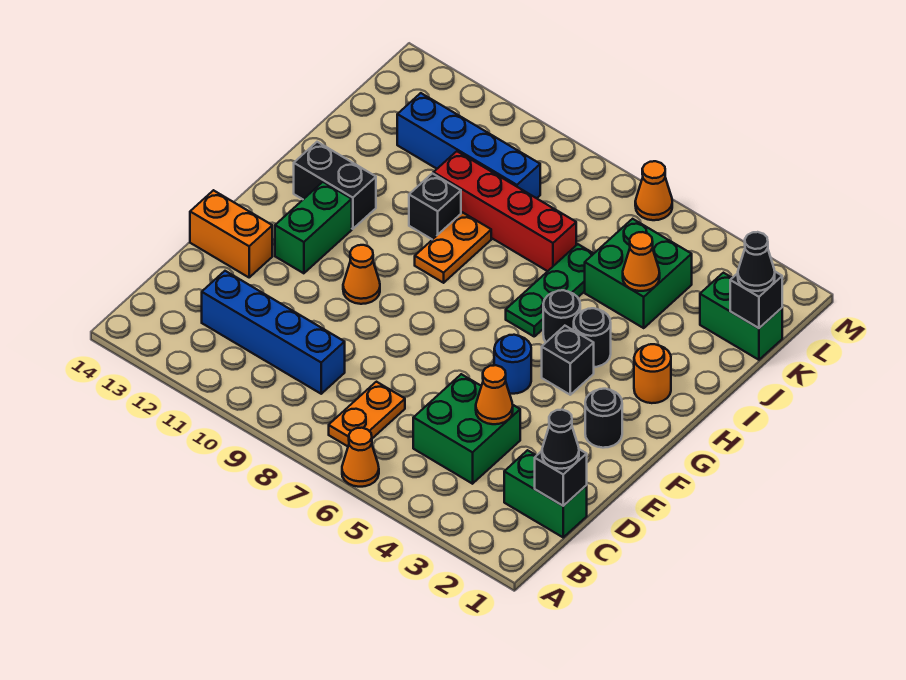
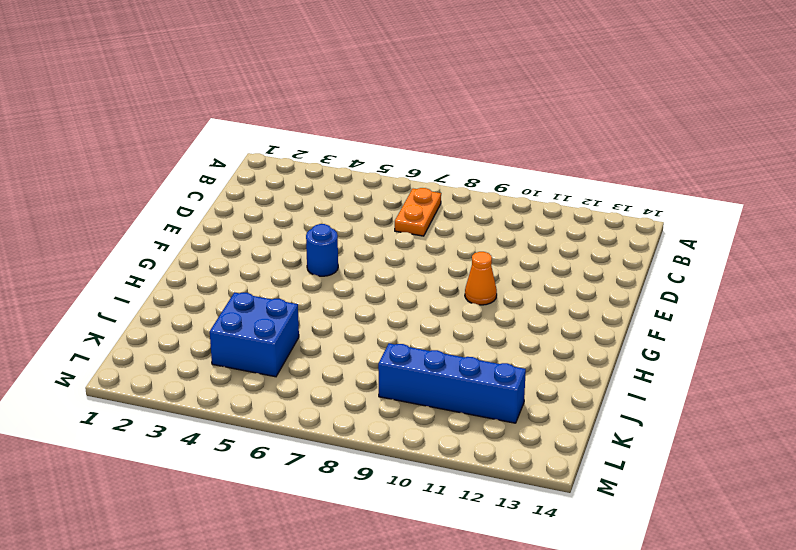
blue brick J4:K5 level 1 -> green brick J4:K5 level 1
none -> orange cone A6 level 1
none -> green brick C1:C2 level 1
none -> green brick C4:D5 level 1

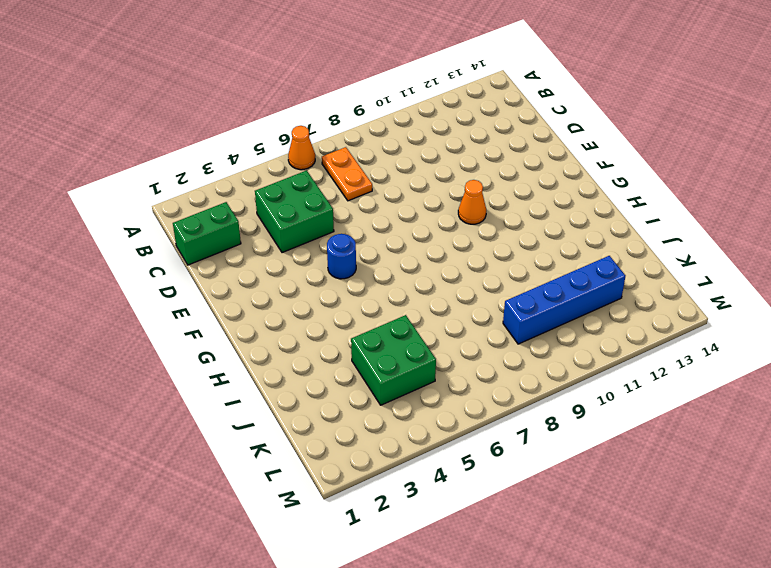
none -> blue brick C9:C12 level 1
none -> orange brick E13:E14 level 1
none -> black round brick F2 level 1

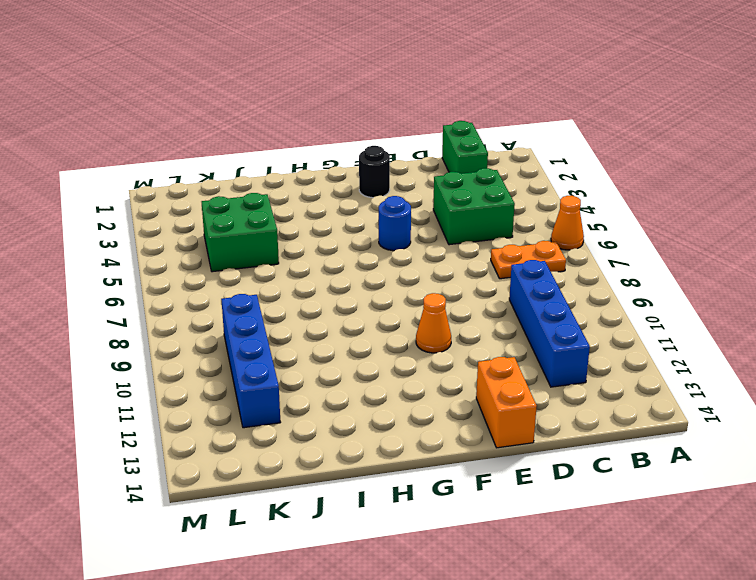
none -> green brick F12:G12 level 1
none -> black brick G4 level 1
none -> orange round brick H2 level 1

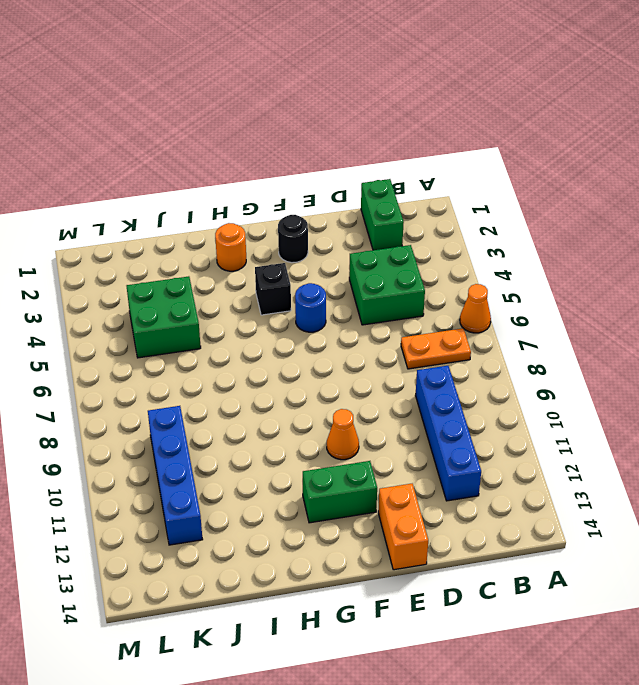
none -> black round brick H4 level 1
none -> black round brick H5 level 1
none -> green plate H6:J6 level 1

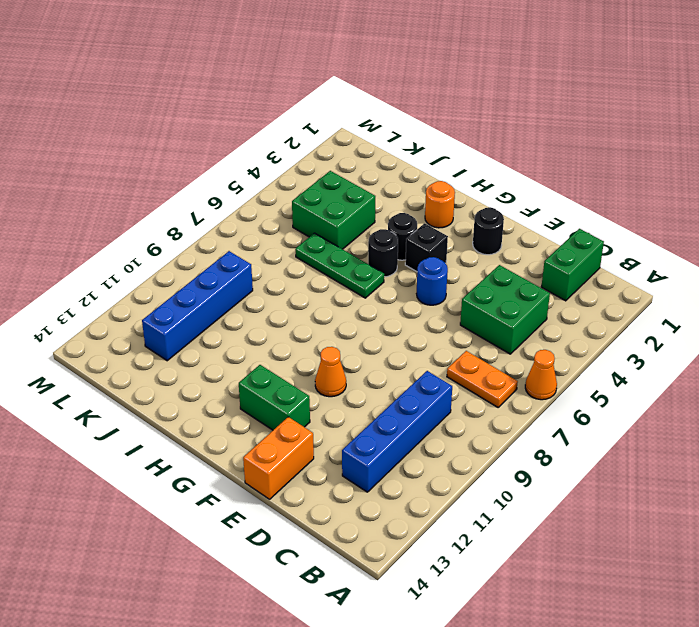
none -> orange plate H9:I9 level 1
none -> black brick H12:H13 level 1
none -> black brick I10 level 1

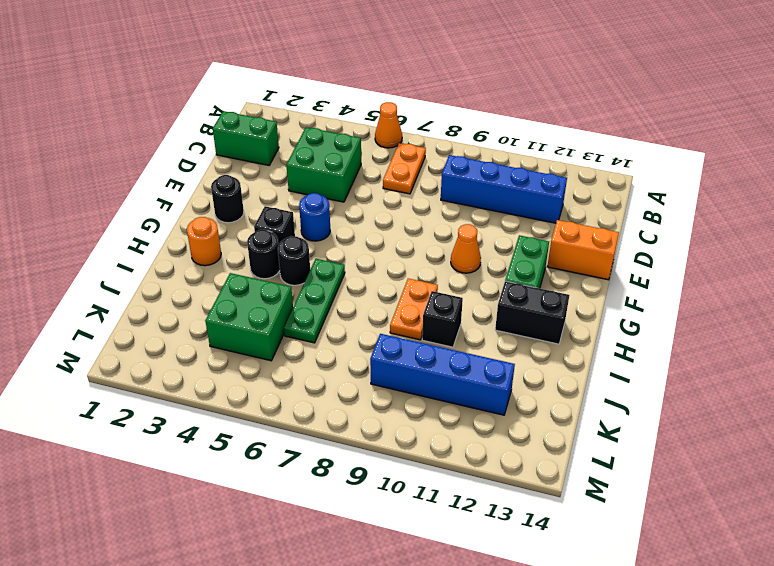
none -> red brick J7:J10 level 1
none -> green brick K1:K2 level 1
none -> orange cone M6 level 1

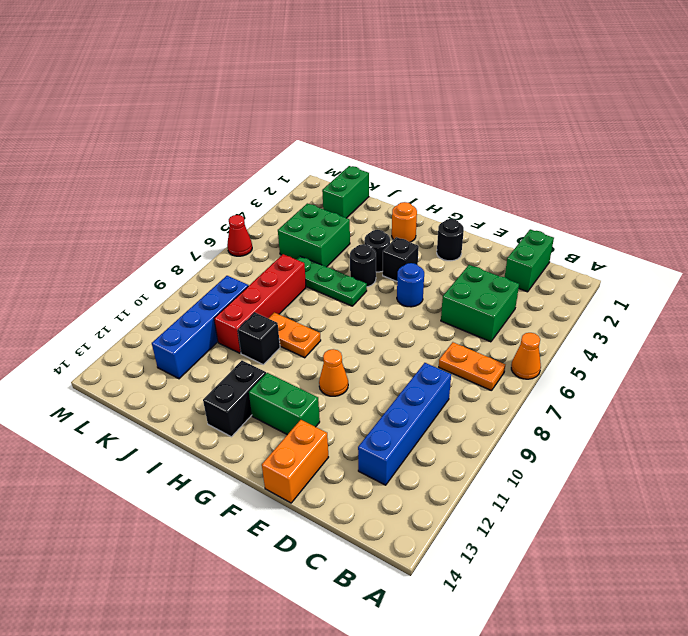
red cone M6 level 1 -> orange cone M6 level 1
none -> black brick C1 level 2
none -> orange cone D4 level 2
none -> orange cone J4 level 2

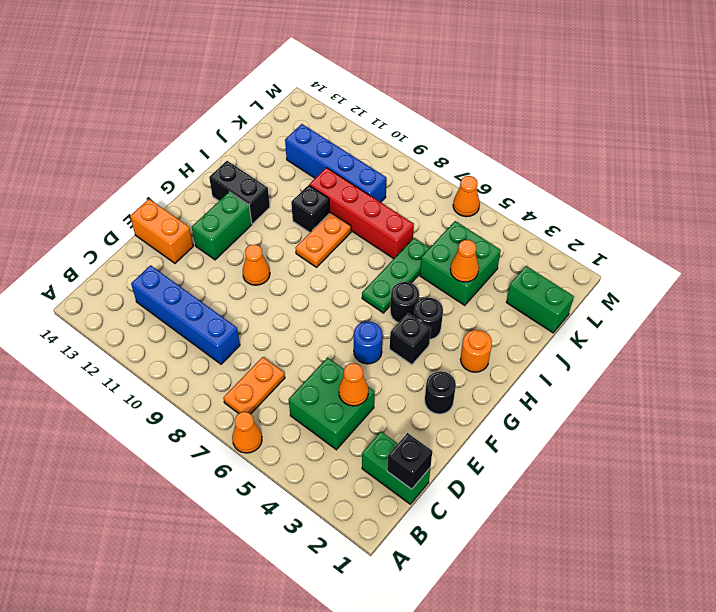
none -> black brick K1 level 2
none -> black cone C1 level 3
none -> black cone K1 level 3

